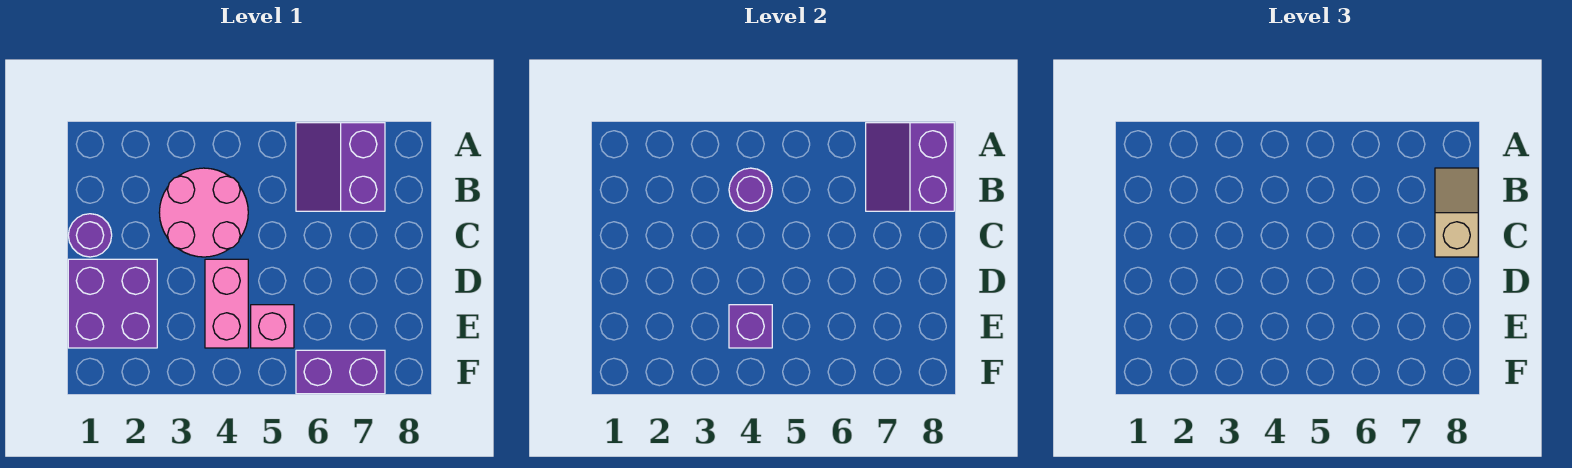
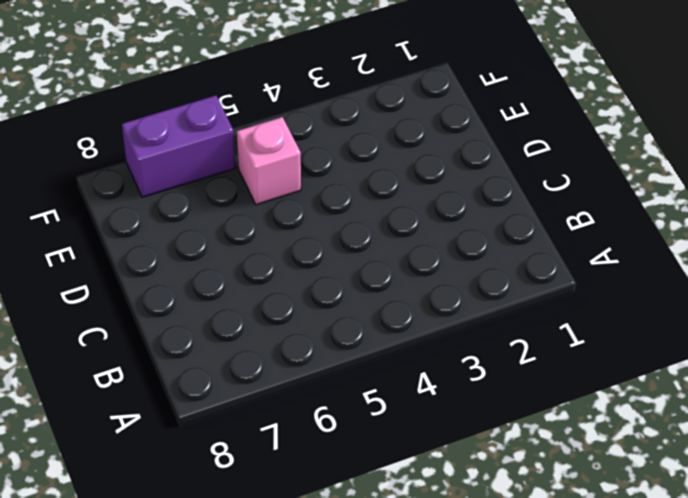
none -> purple slope A6:B7 level 1 top 7
none -> pink round brick B3:C4 level 1

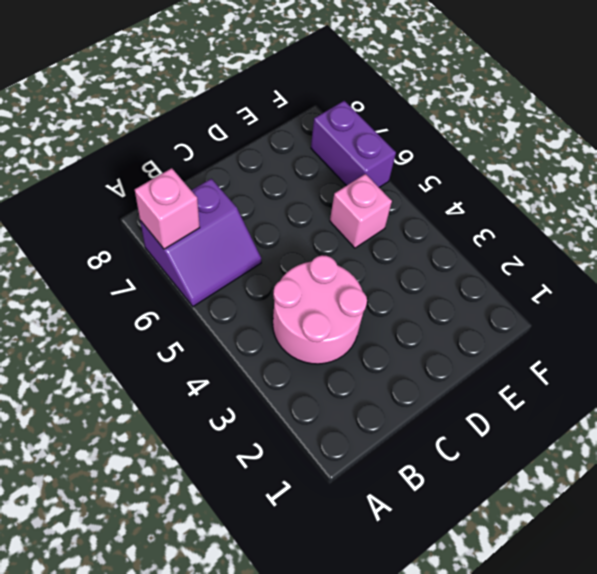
pink brick A7 level 2 -> purple slope A7:B8 level 2 top 8
none -> purple round brick C1 level 1
none -> purple brick D1:E2 level 1

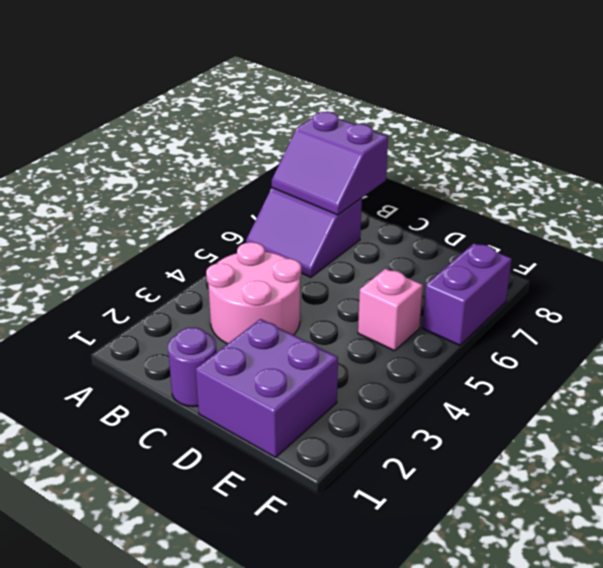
none -> pink brick D4:E4 level 1
none -> purple round brick B4 level 2

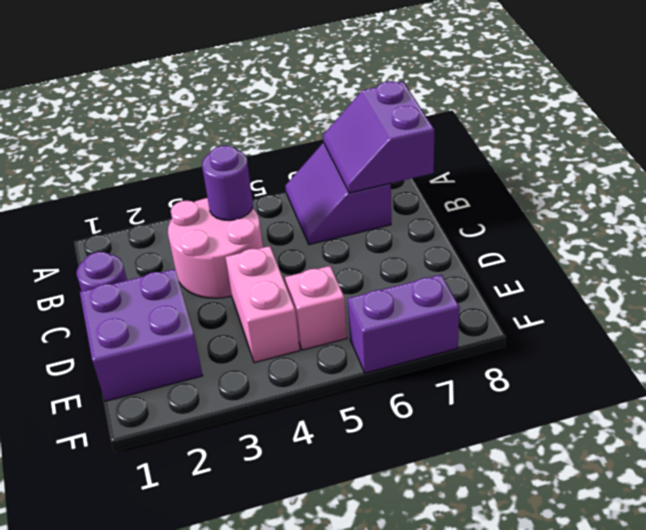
none -> purple brick E4 level 2
none -> tan slope B8:C8 level 3 top C

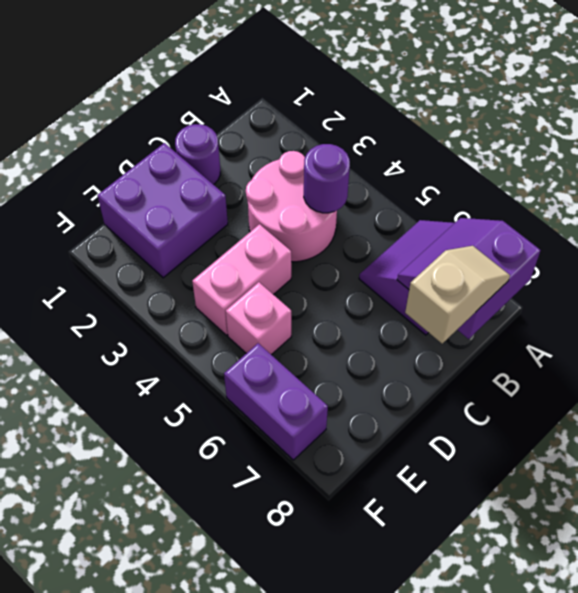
none -> purple brick E4 level 2

